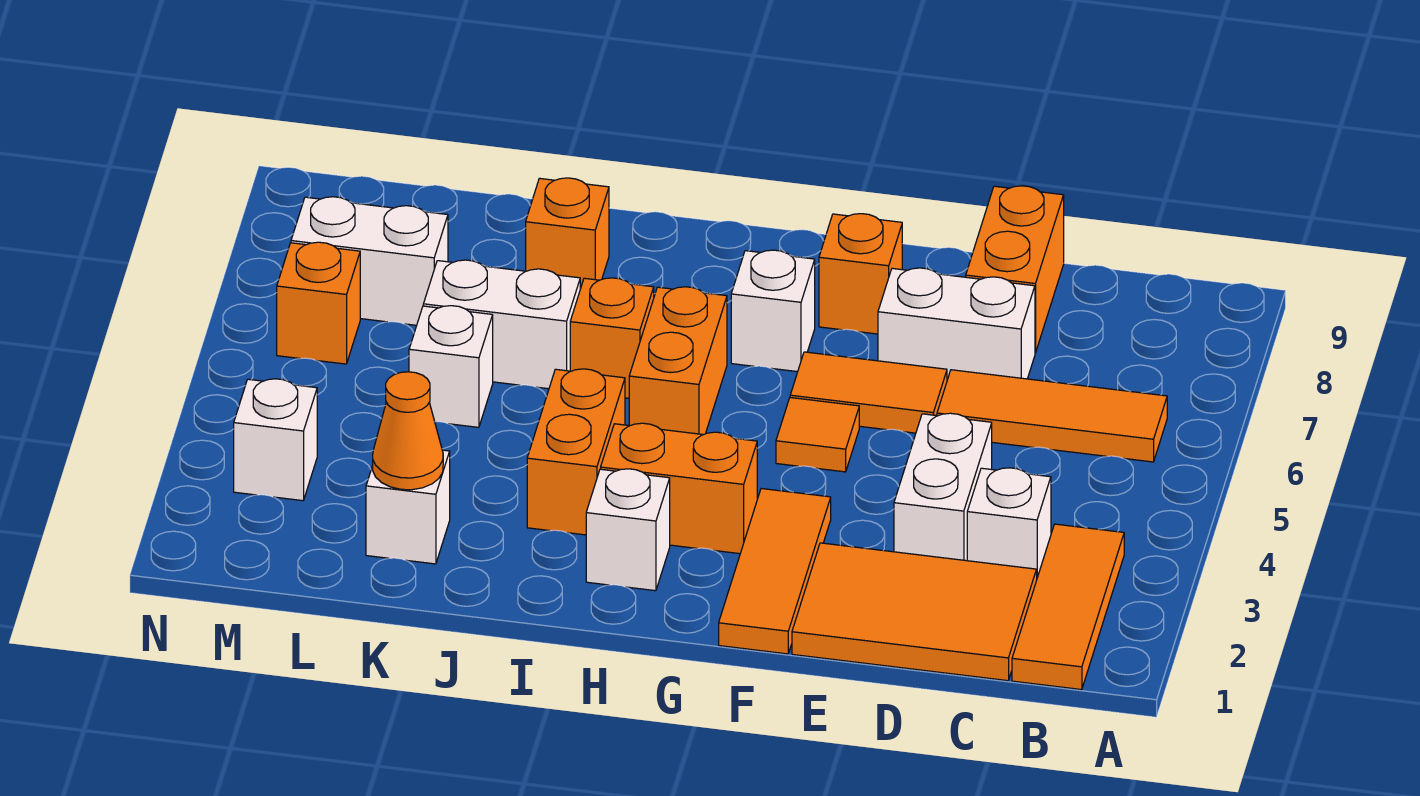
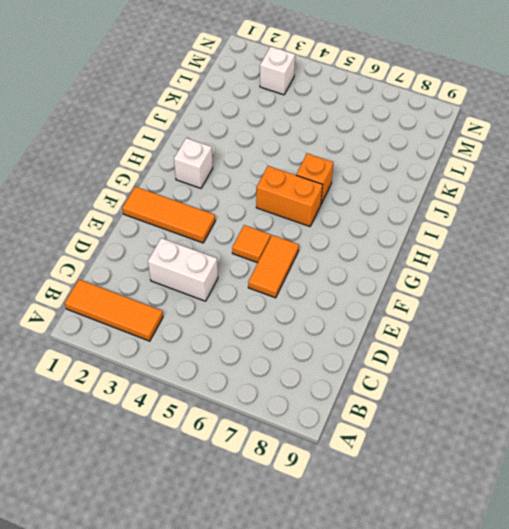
none -> orange tile B6:D6 level 1
none -> orange tile C1:E2 level 1
none -> white brick C3 level 1

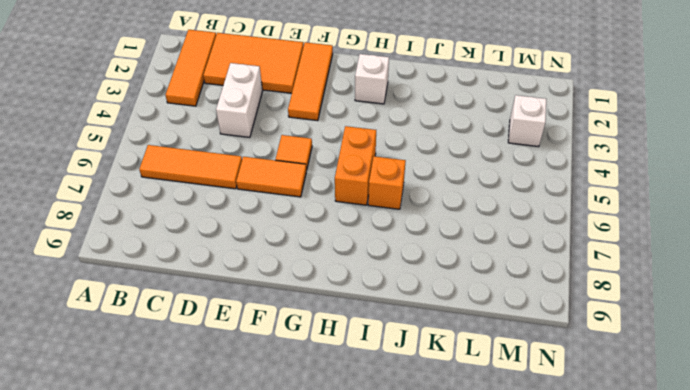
none -> white brick C3 level 1
none -> white brick D7:E7 level 1
none -> orange brick D8:D9 level 1

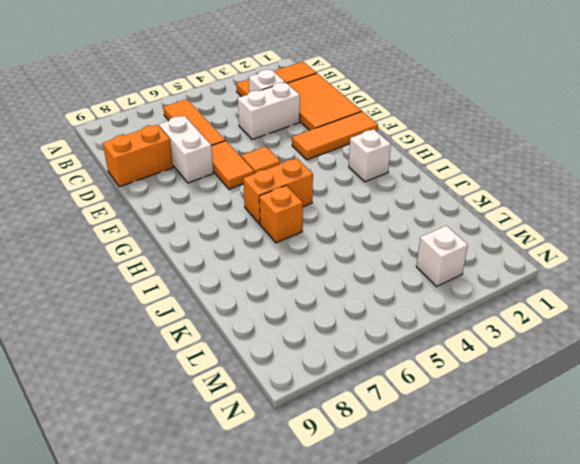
none -> orange brick F8 level 1
none -> orange brick G3:H3 level 1
none -> white brick G7 level 1

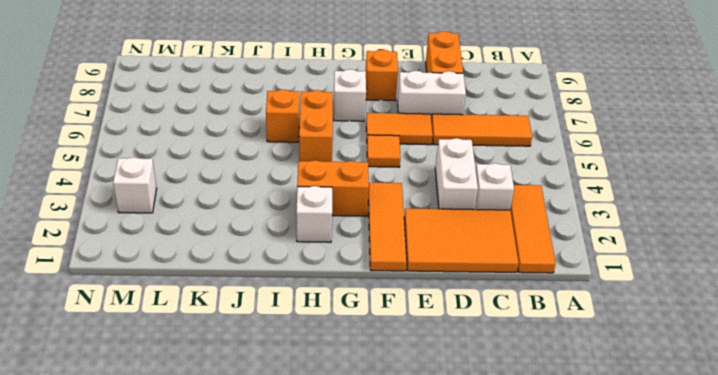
none -> orange brick I3:I4 level 1
none -> white brick J6:K6 level 1
none -> orange brick J8 level 1

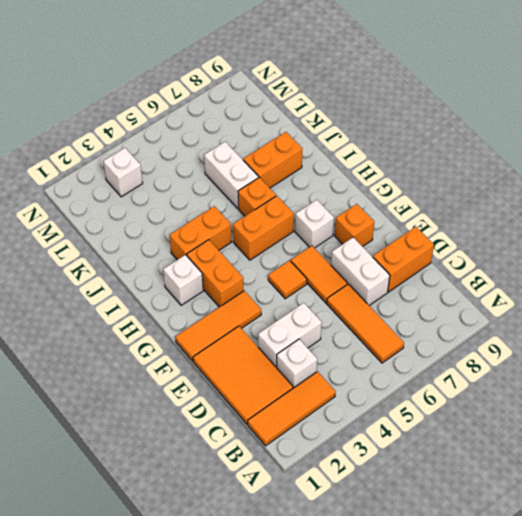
orange brick J7:J8 level 1 -> orange brick J8 level 1
none -> white brick K2 level 1
none -> white brick K5 level 1
none -> white brick L7:M7 level 1

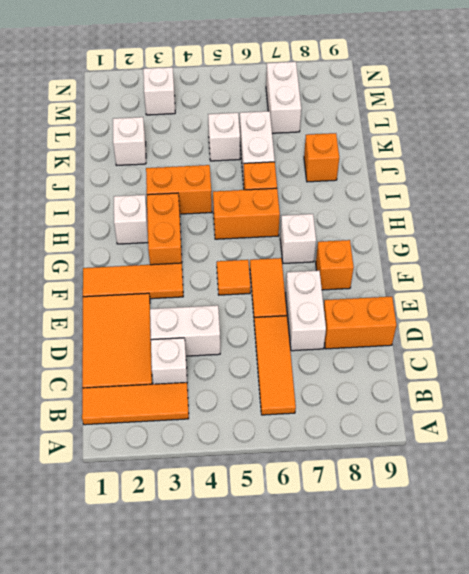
none -> orange brick M6 level 1
none -> orange cone K2 level 2

